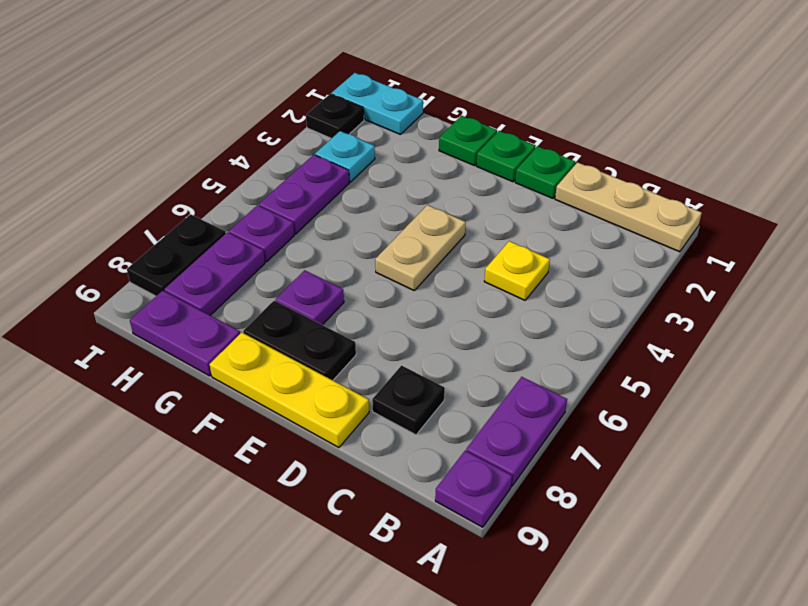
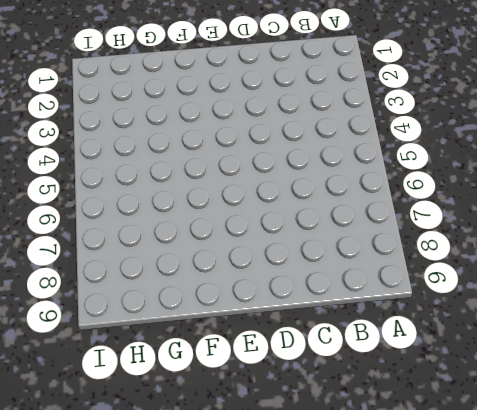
none -> tan plate A1:C1 level 1
none -> purple plate A7:A8 level 1
none -> purple plate A9 level 1

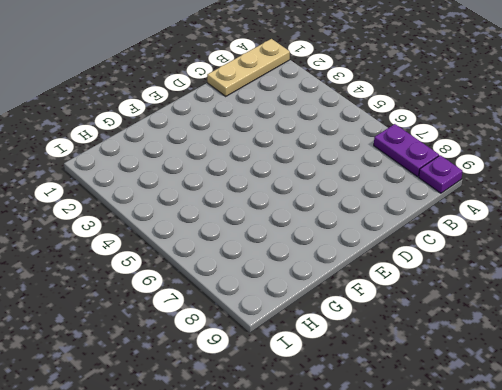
none -> yellow plate C4 level 1
none -> black plate C8 level 1
none -> green plate D1 level 1

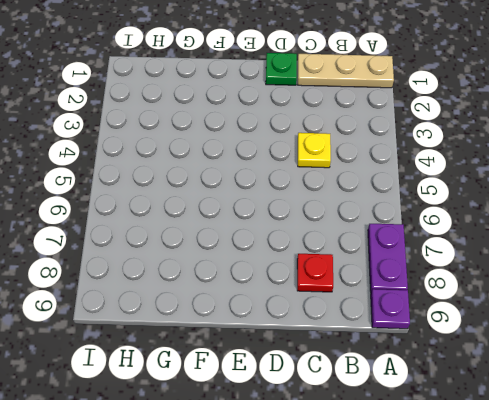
red plate C8 level 1 -> black plate C8 level 1
none -> yellow plate D9:F9 level 1
none -> green plate E1 level 1
none -> tan plate E4:E5 level 1

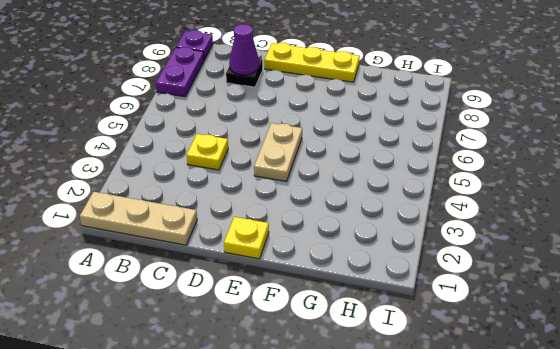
purple cone C8 level 2 -> none
yellow plate E1 level 1 -> green plate E1 level 1
none -> green plate D1 level 1
none -> black plate E8:F8 level 1
none -> green plate F1 level 1

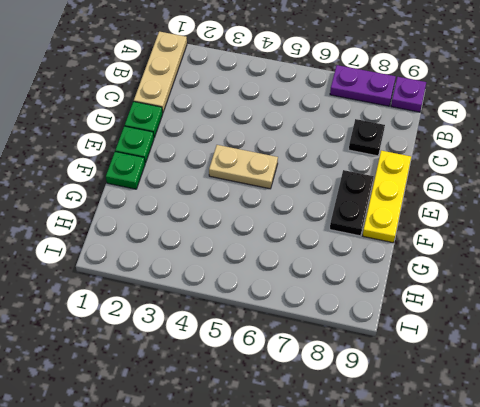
none -> yellow plate C4 level 1
none -> purple plate F7 level 1
none -> purple plate G9:H9 level 1

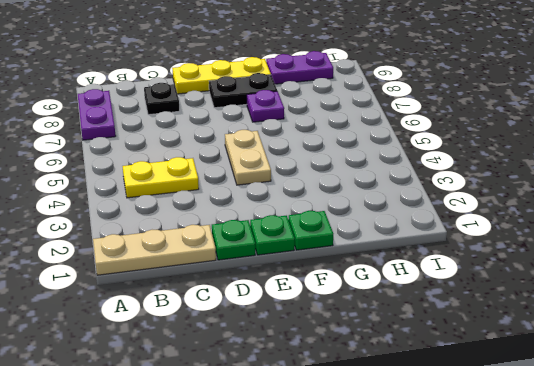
yellow plate B4:C4 level 1 -> yellow plate C4 level 1
none -> purple plate A9 level 1
none -> cyan plate H1:I1 level 1
none -> cyan plate H3 level 1

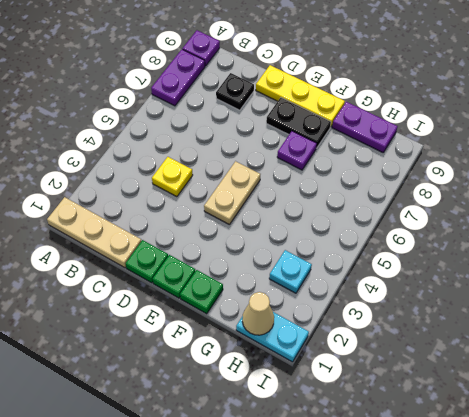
tan cone H1 level 2 -> none
none -> purple plate H4:H5 level 1
none -> purple plate H6 level 1
none -> purple plate H7:H8 level 1

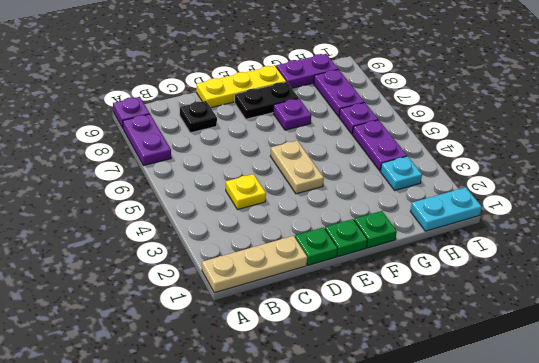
none -> black plate I2 level 1
none -> black plate I7:I8 level 1

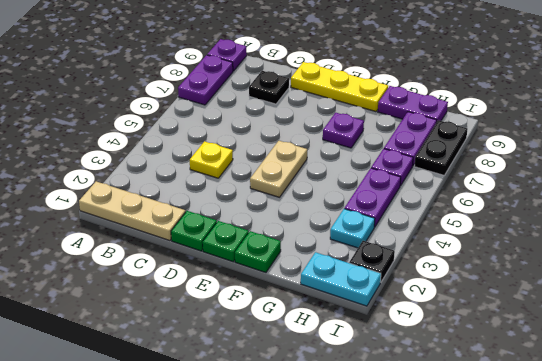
none -> black plate E8:F8 level 1

